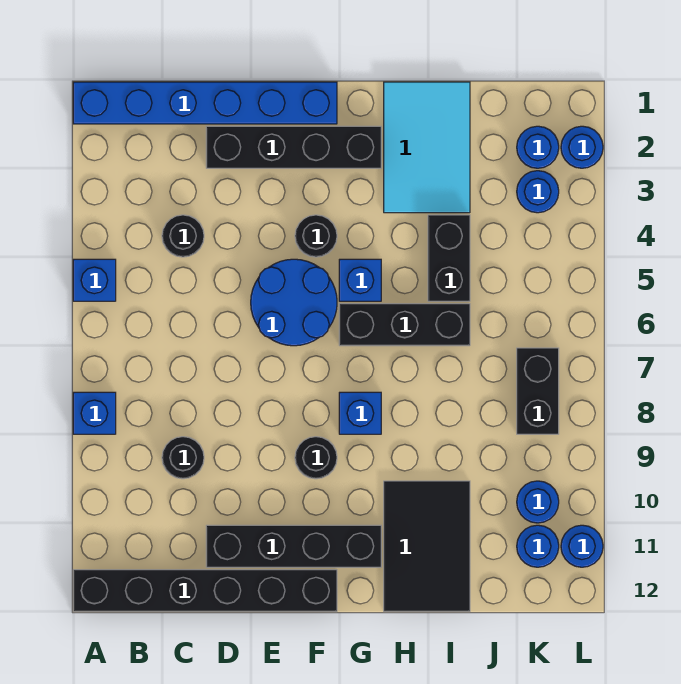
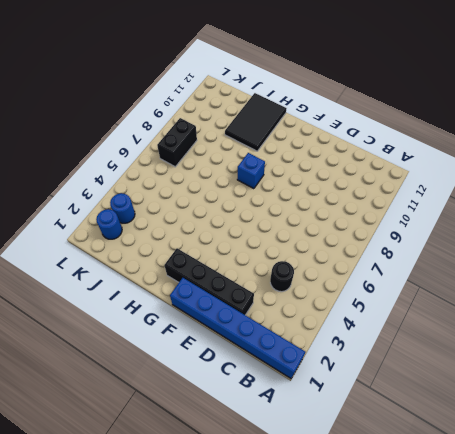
none -> blue brick A5 level 1
none -> blue brick A8 level 1
none -> black brick A12:F12 level 1

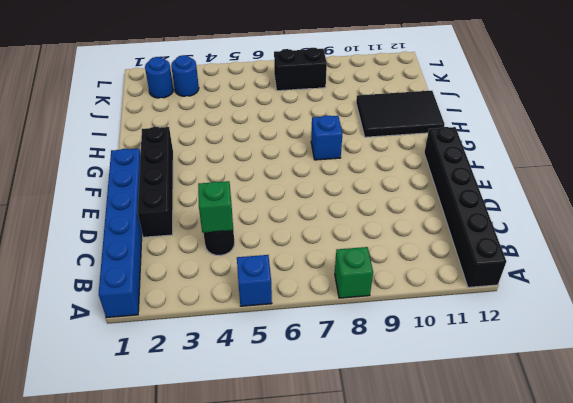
green brick A8 level 1 -> blue brick A8 level 1
green brick C4 level 2 -> none
none -> black round brick C9 level 1
none -> black brick D11:G11 level 1
none -> blue round brick E5:F6 level 1

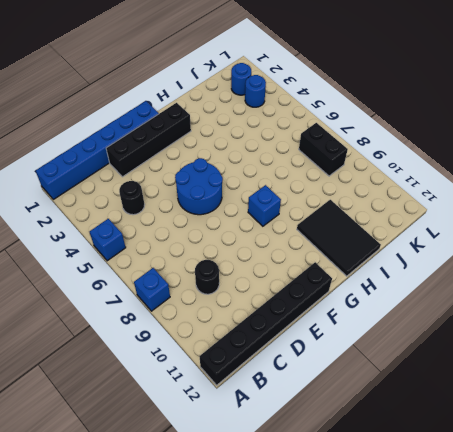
none -> black brick D11:G11 level 1
none -> black round brick F4 level 1
none -> black round brick F9 level 1

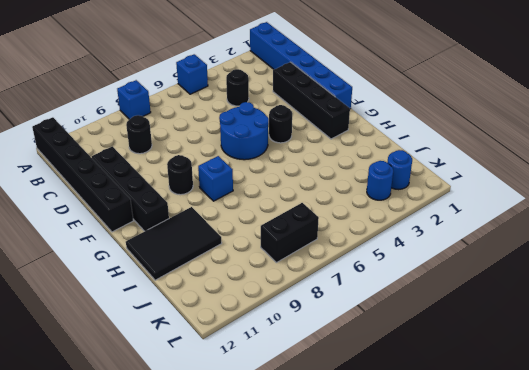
none -> blue brick G5 level 1
none -> black brick G6:I6 level 1
none -> cyan tile H1:I3 level 1

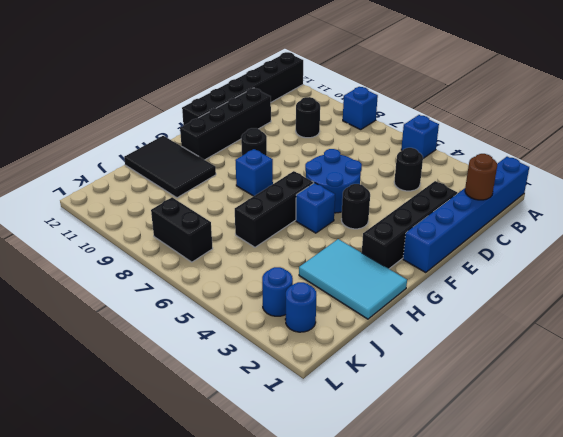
brown round brick C1 level 2 -> none
none -> black brick I4:I5 level 1
none -> blue round brick K10 level 1
none -> blue round brick K11 level 1

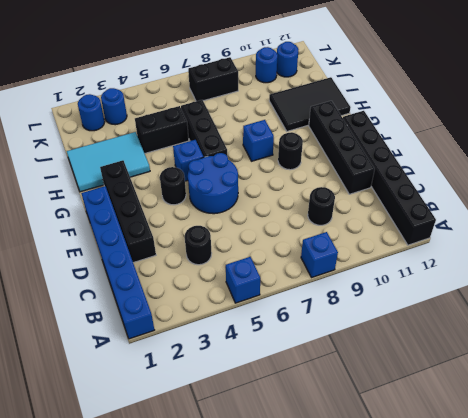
none -> blue round brick L2 level 1
none -> blue round brick L11 level 1

